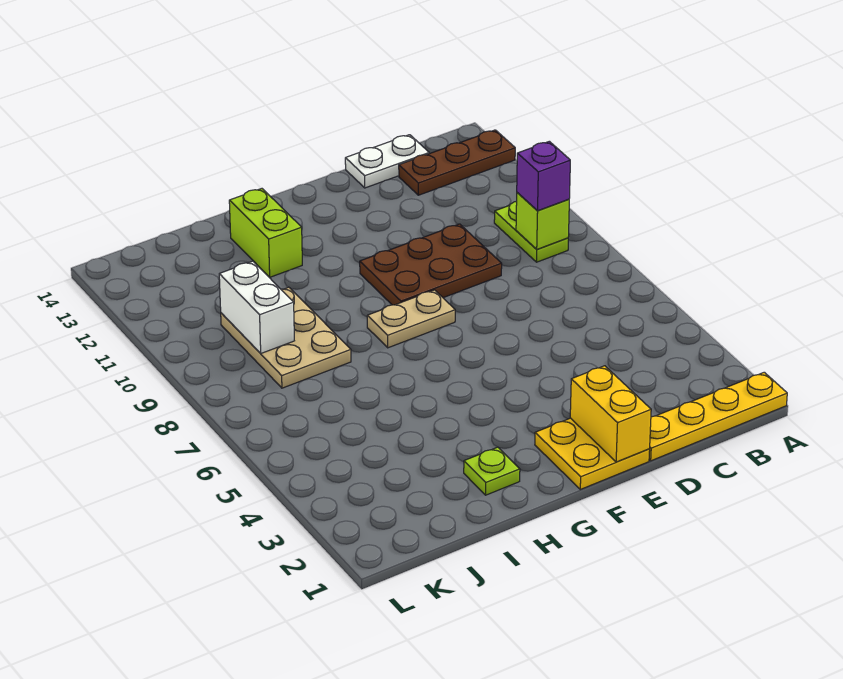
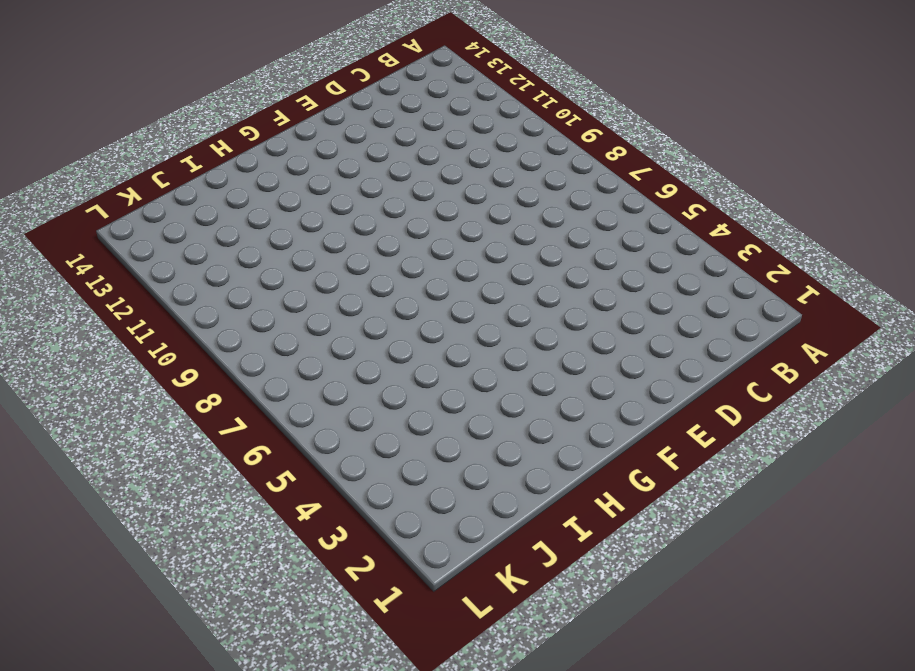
none -> yellow plate A1:D1 level 1
none -> brown plate A13:C13 level 1
none -> lime plate B9:B10 level 1

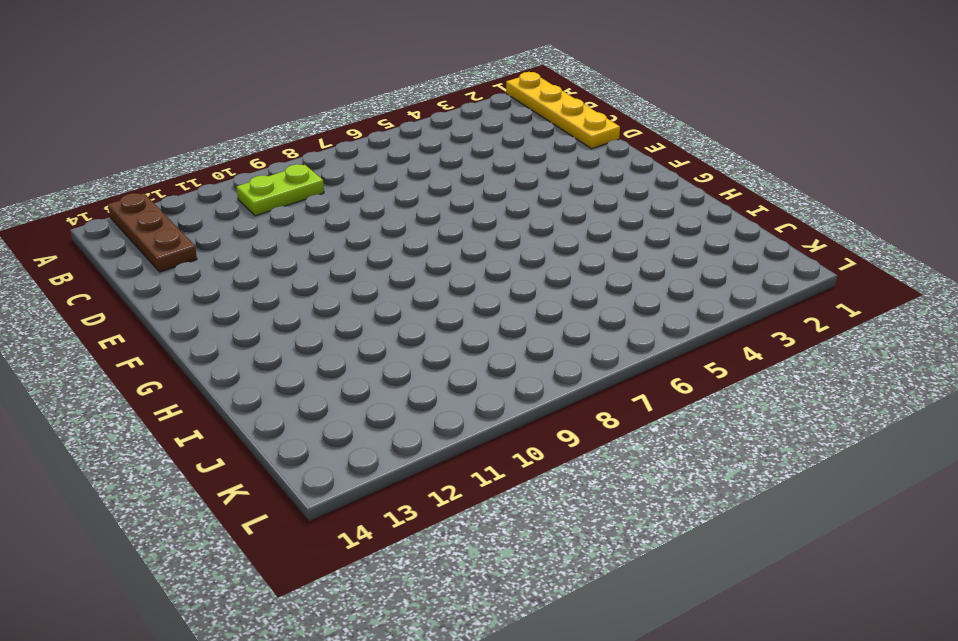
none -> white plate C14:D14 level 1
none -> brown plate D9:F10 level 1
none -> yellow plate E1:F2 level 1

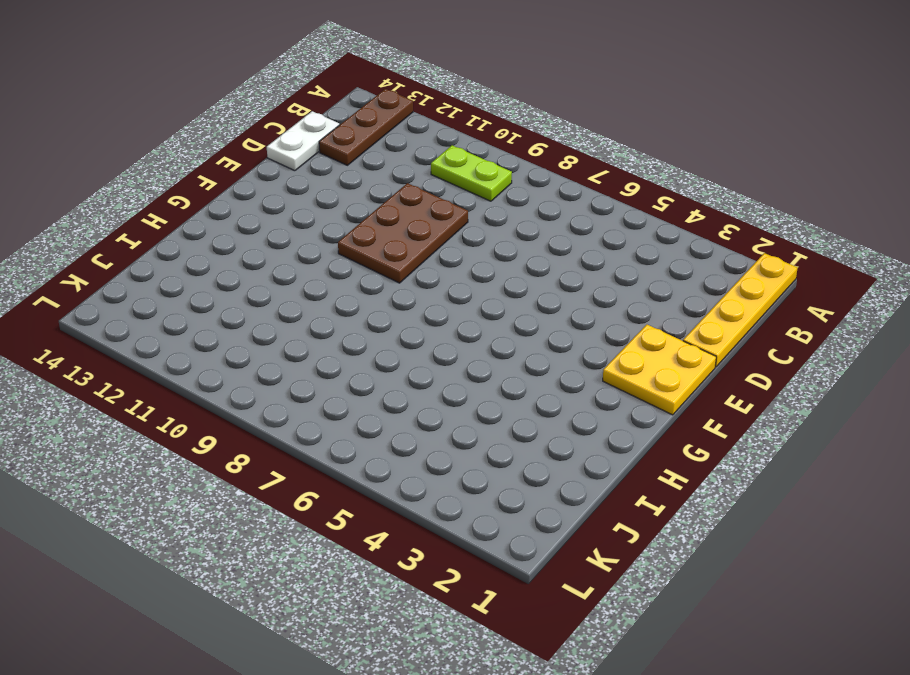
none -> tan plate F8:G8 level 1
none -> lime plate H2 level 1
none -> lime brick H12:H13 level 1

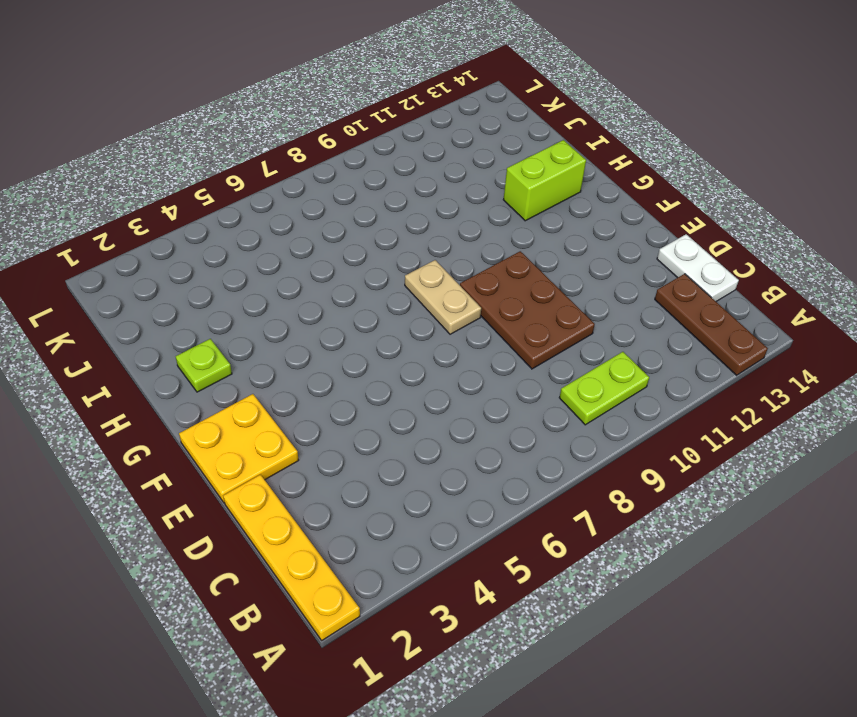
none -> tan plate I8:J10 level 1
none -> lime brick B9 level 2
none -> yellow brick E1:E2 level 2

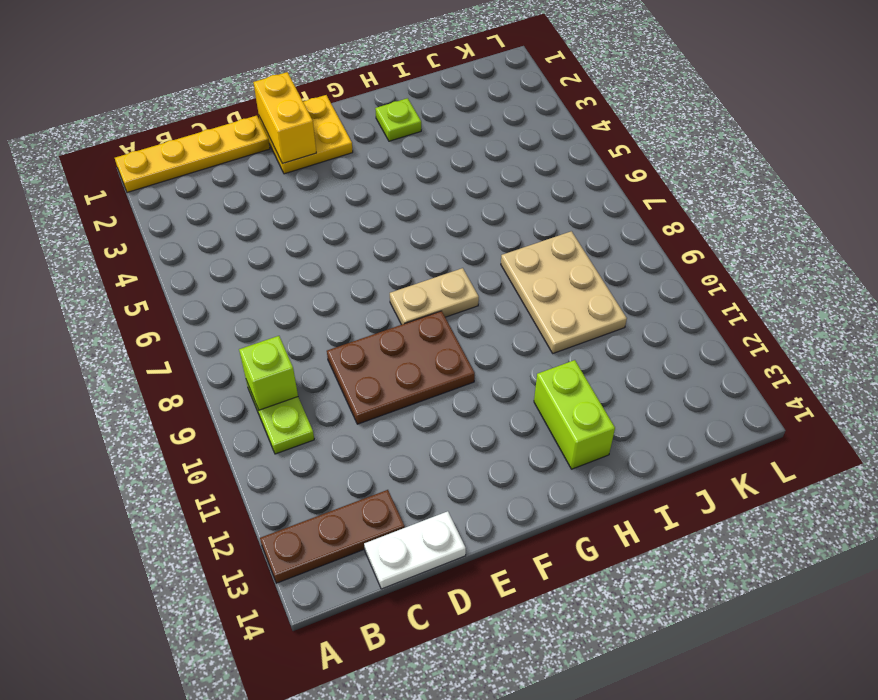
none -> white brick J9:J10 level 2
none -> purple brick B9 level 3

